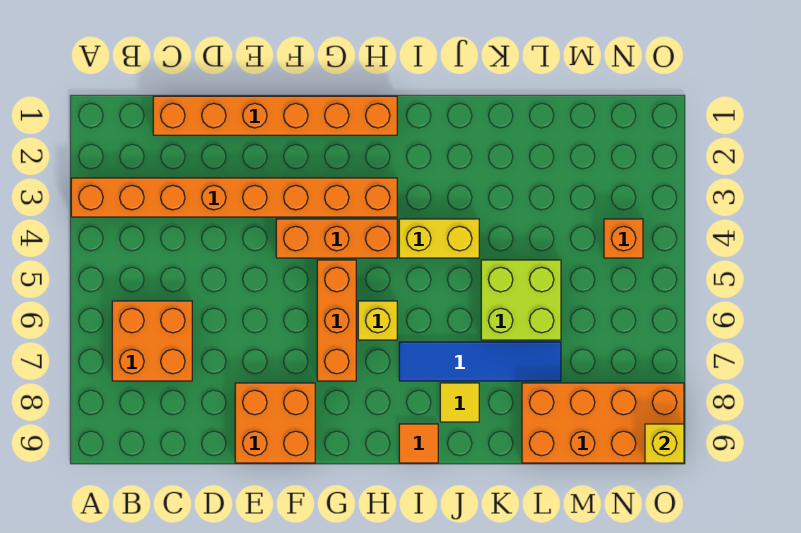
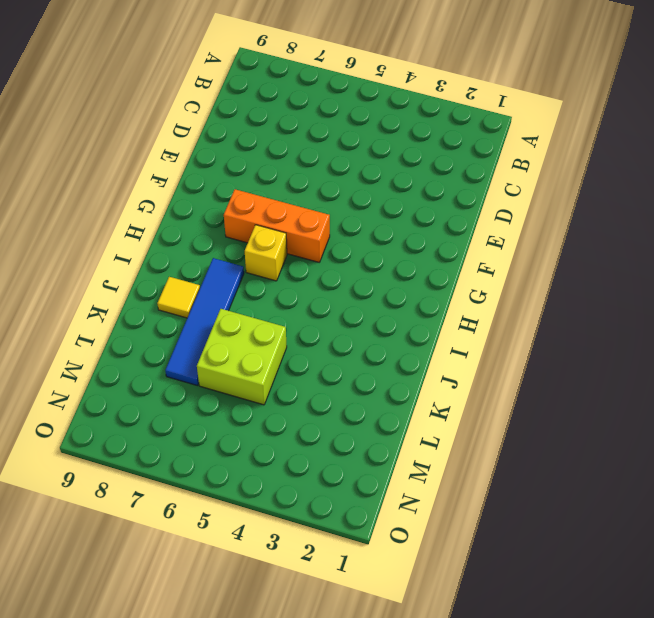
none -> orange brick A3:H3 level 1
none -> orange brick B6:C7 level 1
none -> orange brick C1:H1 level 1

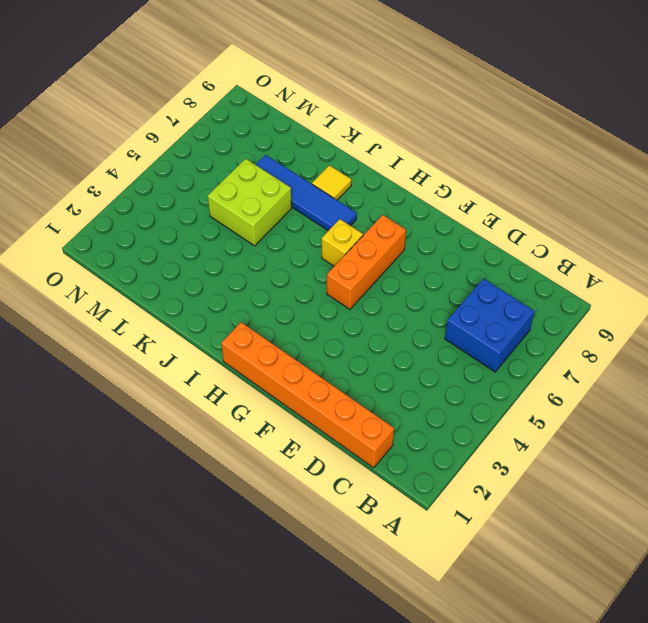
blue brick B6:C7 level 1 -> orange brick B6:C7 level 1
none -> orange brick A3:H3 level 1
none -> orange brick E8:F9 level 1
none -> orange brick F4:H4 level 1

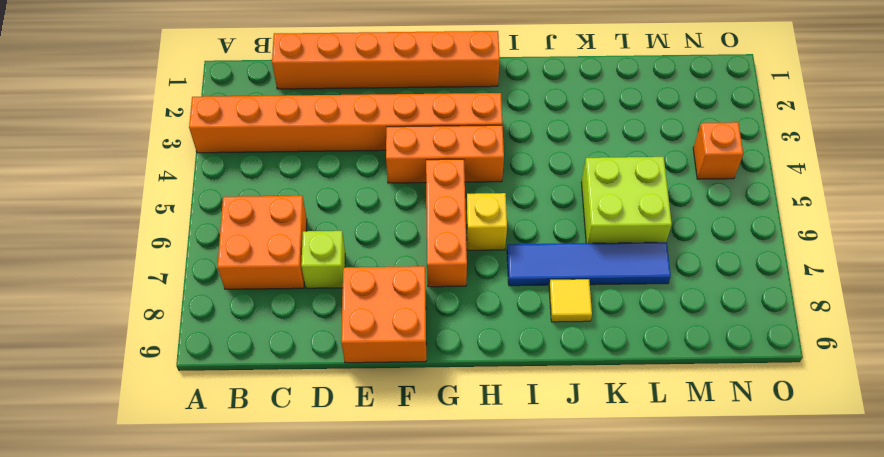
lime brick D7 level 1 -> none
none -> yellow brick I4:J4 level 1
none -> orange tile I9 level 1
none -> orange brick L8:O9 level 1

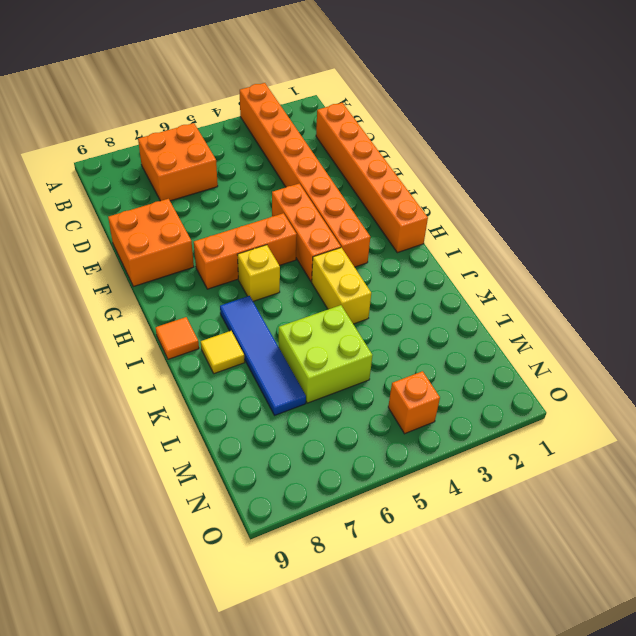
none -> orange brick L8:O9 level 1
none -> yellow brick O9 level 2

